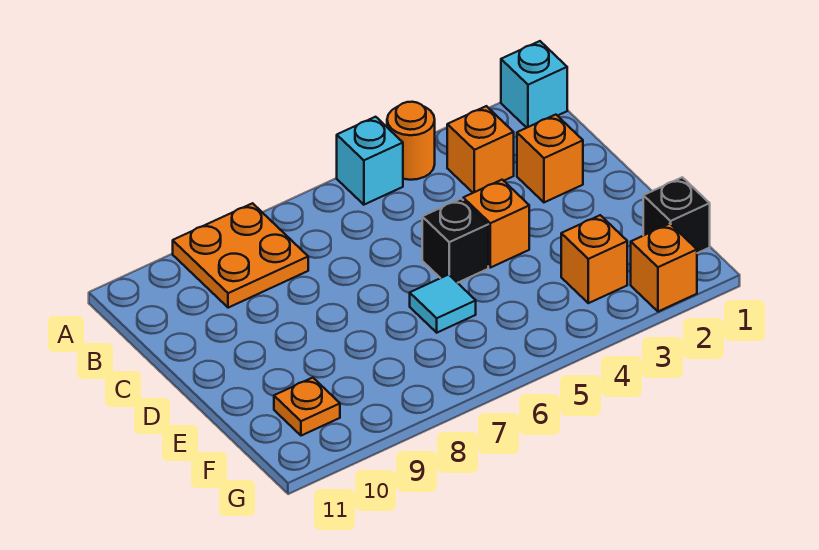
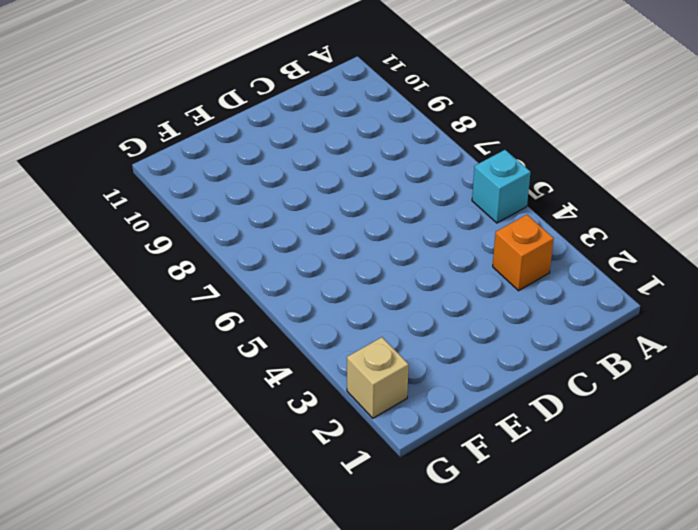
tan brick G2 level 1 -> orange brick G2 level 1
none -> cyan brick A1 level 1
none -> orange round brick A4 level 1
none -> orange plate A8:B9 level 1

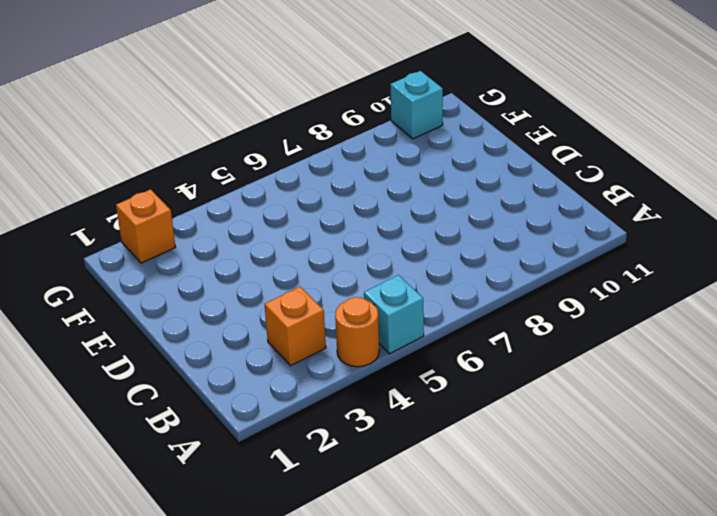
cyan brick G10 level 1 -> cyan brick A1 level 1
none -> orange plate A8:B9 level 1
none -> orange brick C2 level 1
none -> orange brick D4 level 1

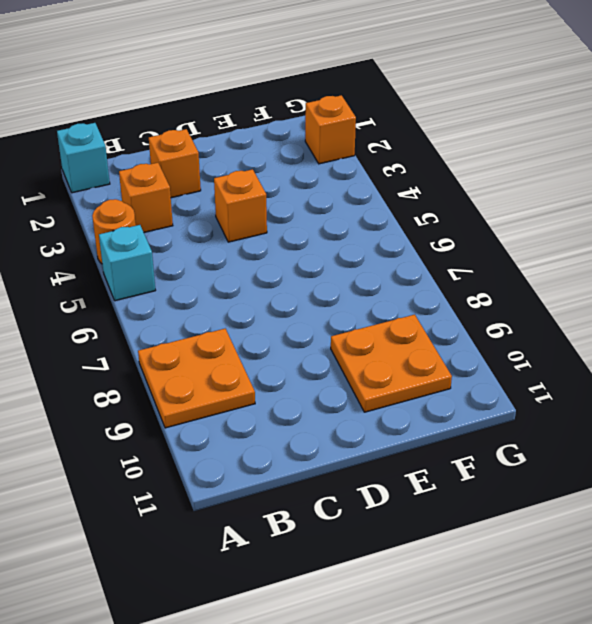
orange plate E9:F10 level 1 -> orange plate F10 level 1
none -> black brick D5 level 1
none -> cyan tile E6 level 1
none -> black brick F1 level 1

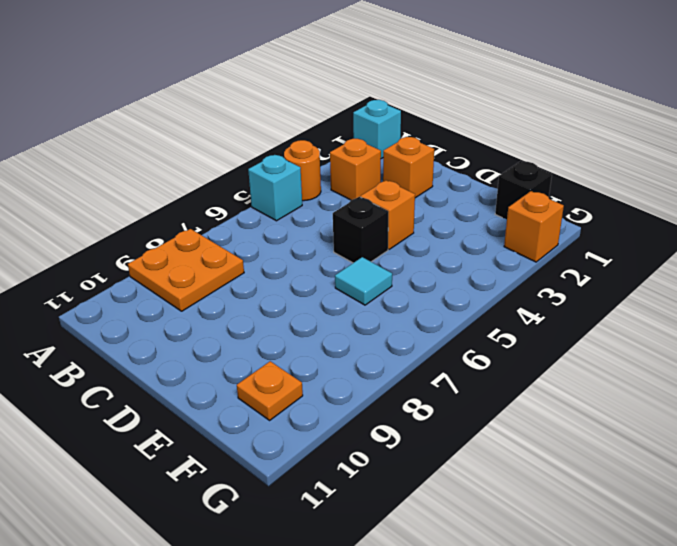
none -> orange brick F3 level 1

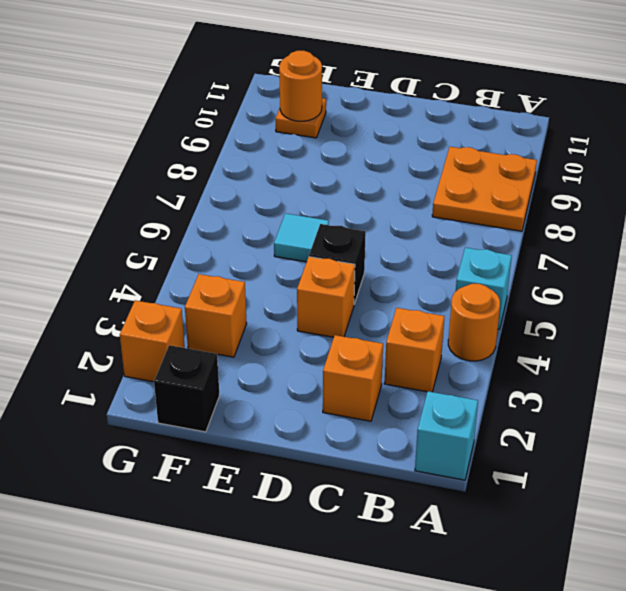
orange round brick F10 level 2 -> none

